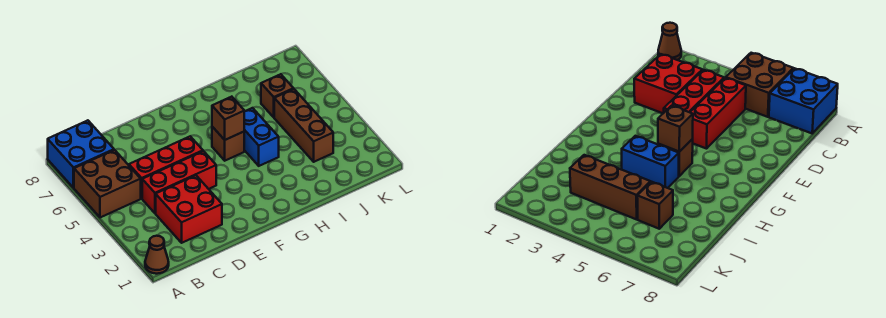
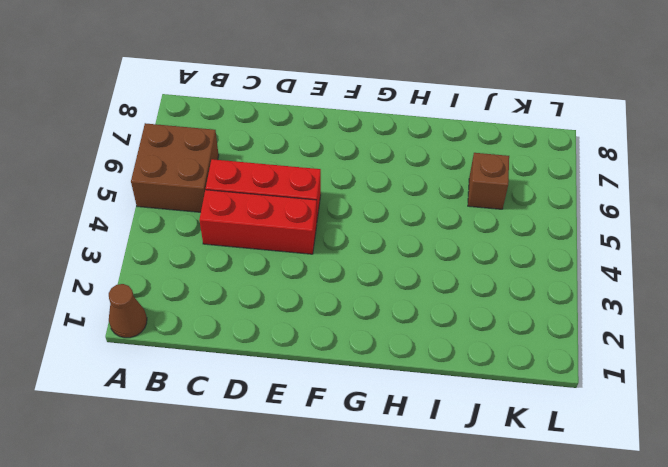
none -> blue brick A7:B8 level 1
none -> red brick C2:D3 level 1

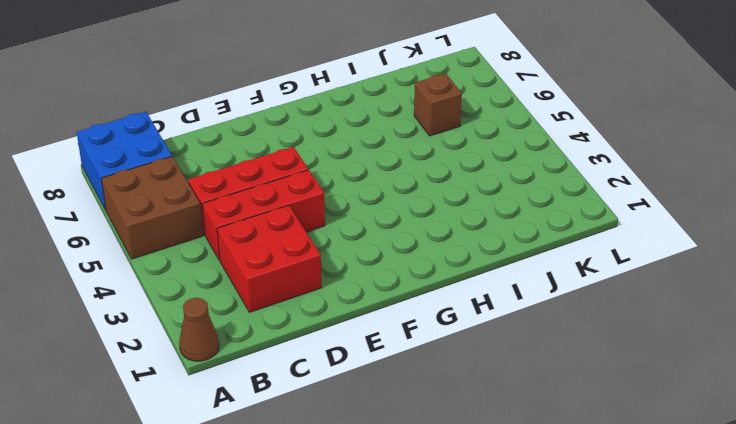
none -> brown brick G5 level 1
none -> blue brick H4:H5 level 1

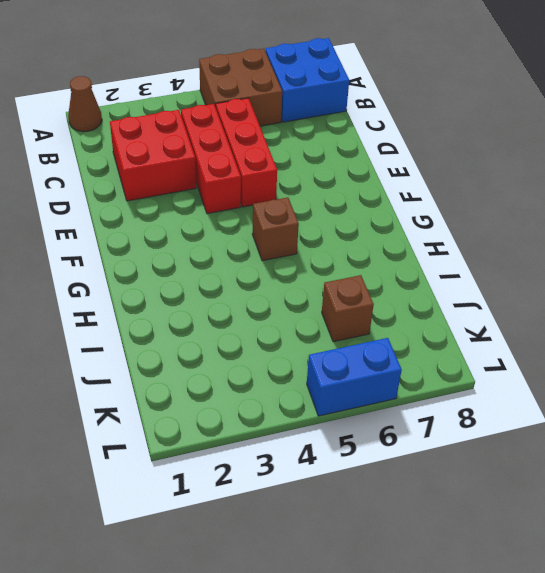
blue brick L5:L6 level 1 -> blue brick H4:H5 level 1
none -> brown brick J3:J5 level 1
none -> brown brick G5 level 2

